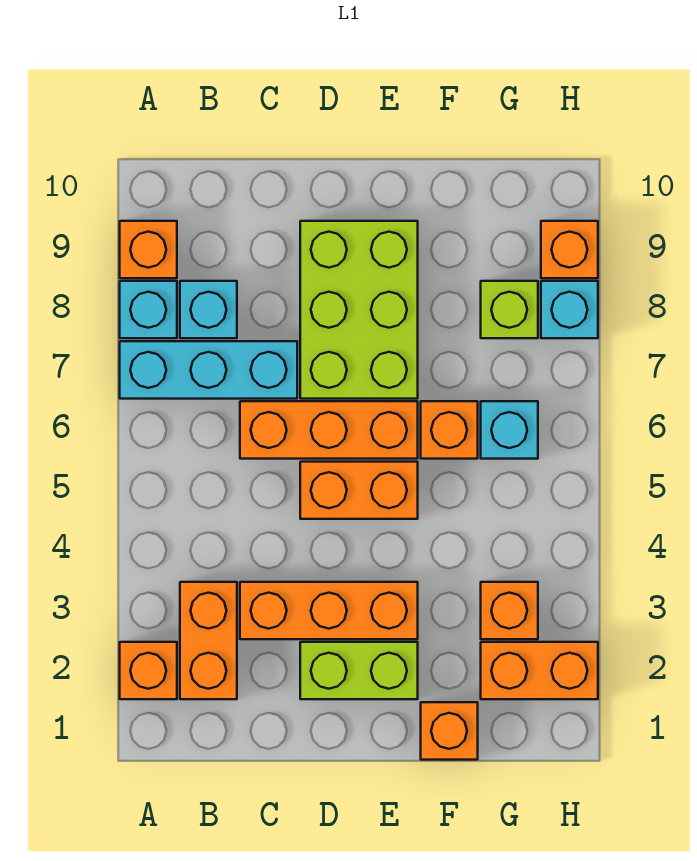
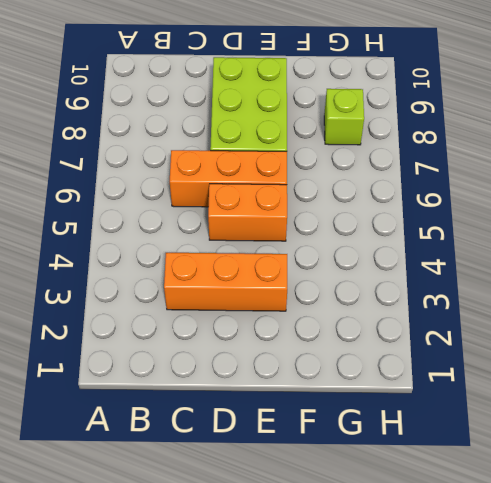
none -> orange brick A2 level 1
none -> cyan brick A7:C7 level 1
none -> cyan brick A8 level 1

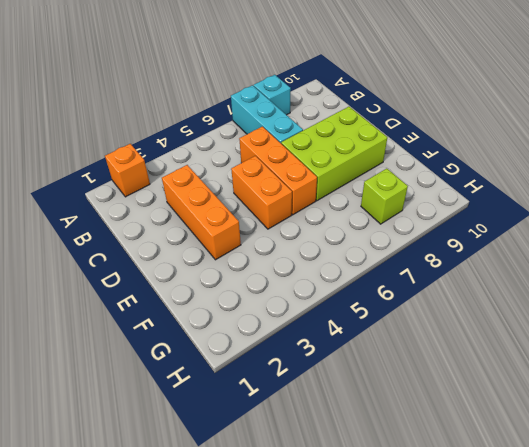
none -> orange brick A9 level 1
none -> orange brick B2:B3 level 1
none -> cyan brick B8 level 1

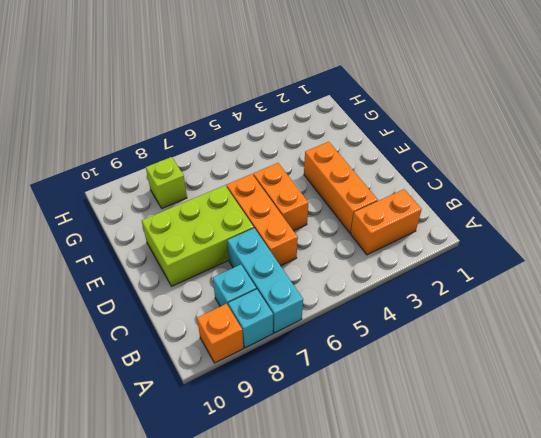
none -> orange brick A2 level 1
none -> lime brick D2:E2 level 1
none -> orange brick F1 level 1

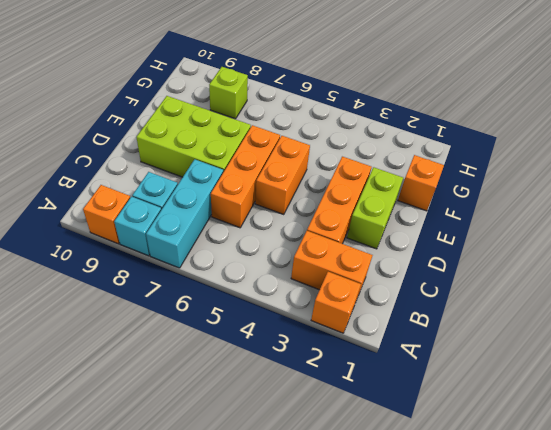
none -> orange brick F6 level 1
none -> orange brick G2:H2 level 1
none -> orange brick G3 level 1

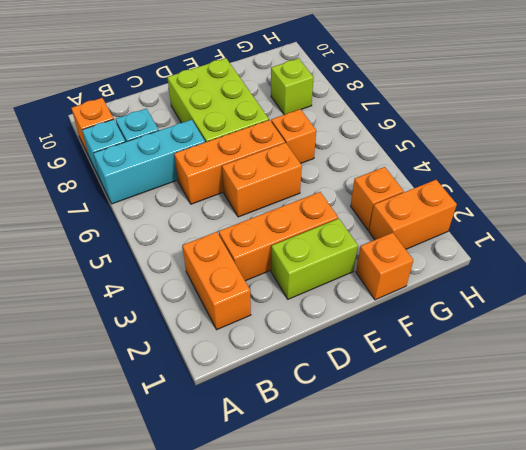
none -> orange brick A2 level 1
none -> cyan brick G6 level 1
none -> cyan brick H8 level 1

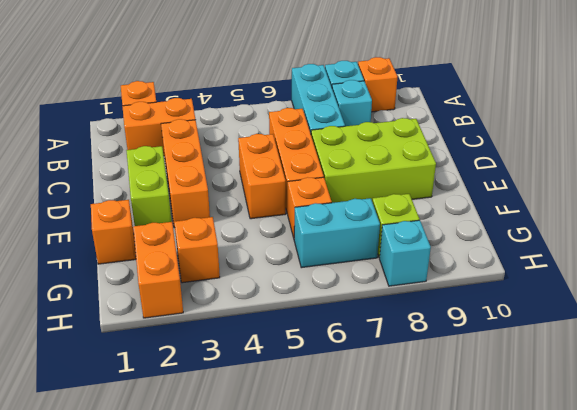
cyan brick G6:G7 level 1 -> cyan brick G6 level 1
none -> orange brick H9 level 1

